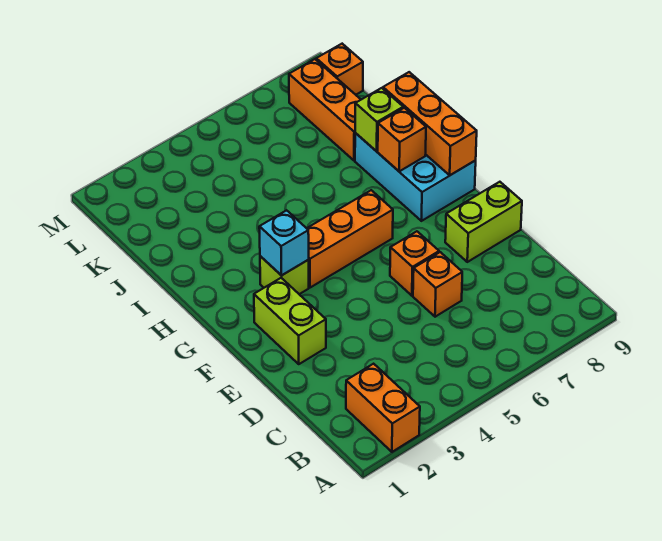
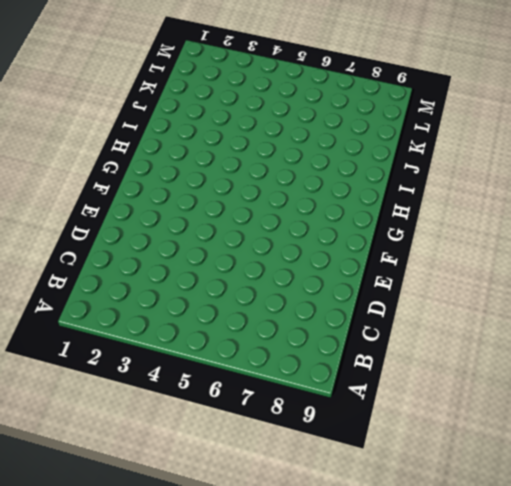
none -> orange brick A2:B2 level 1
none -> orange brick D6 level 1
none -> lime brick E2:F2 level 1

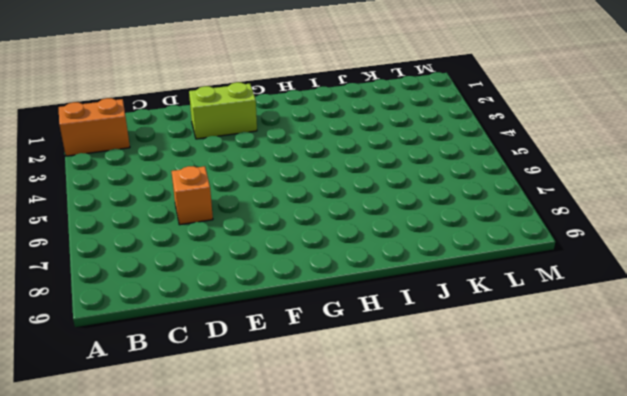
none -> orange brick E6 level 1
none -> lime brick E8:E9 level 1
none -> lime brick G3 level 1

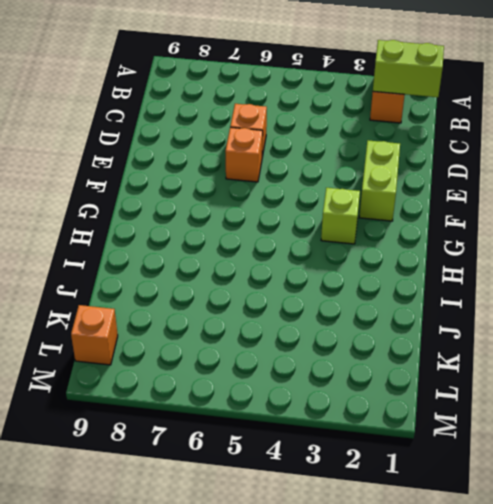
lime brick B1:B2 level 2 -> lime brick E8:E9 level 1
none -> orange brick G4:G6 level 1
none -> cyan brick G8:I9 level 1
none -> orange brick J8:L8 level 1

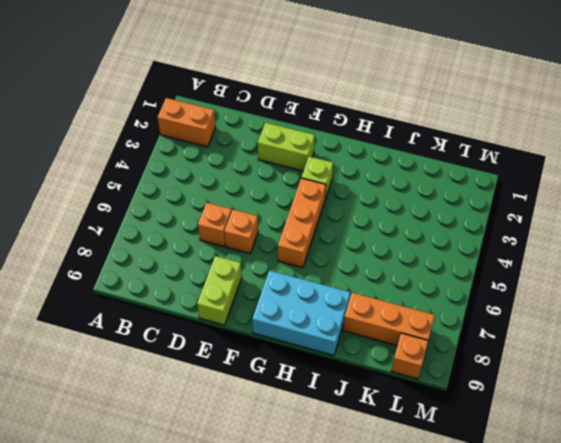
none -> cyan brick G3 level 2
none -> orange brick G9:I9 level 2
none -> orange brick H8 level 2

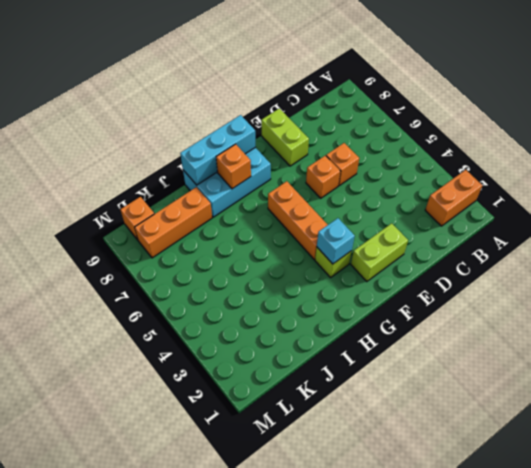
cyan brick G9:I9 level 2 -> orange brick G9:I9 level 2
none -> lime brick I8 level 2

